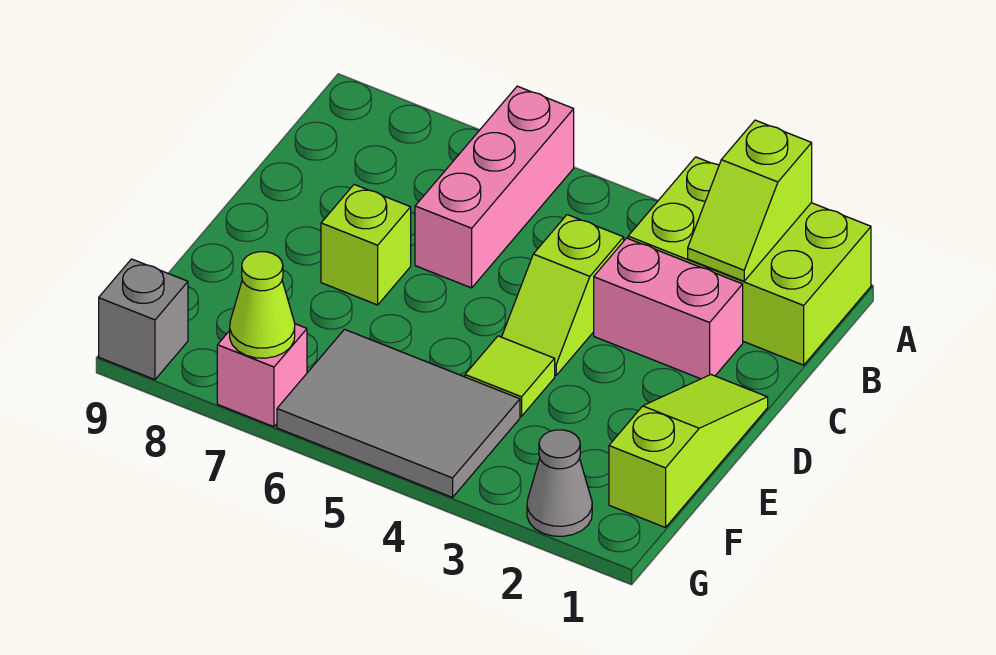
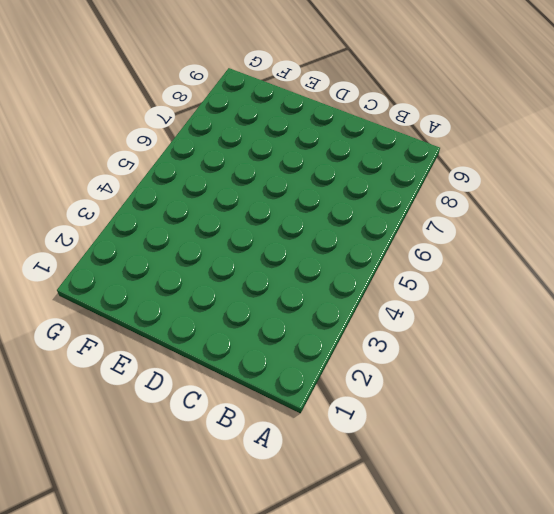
none -> lime brick A1:B3 level 1
none -> pink brick A6:C6 level 1
none -> pink brick C2:C3 level 1

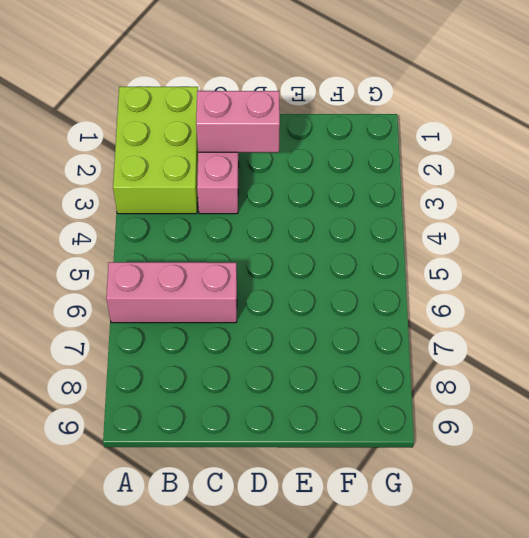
pink brick C2:D2 level 2 -> none
none -> lime slope C4:D4 level 1 top C
none -> lime slope D1:F1 level 1 top F
none -> lime brick D7 level 1

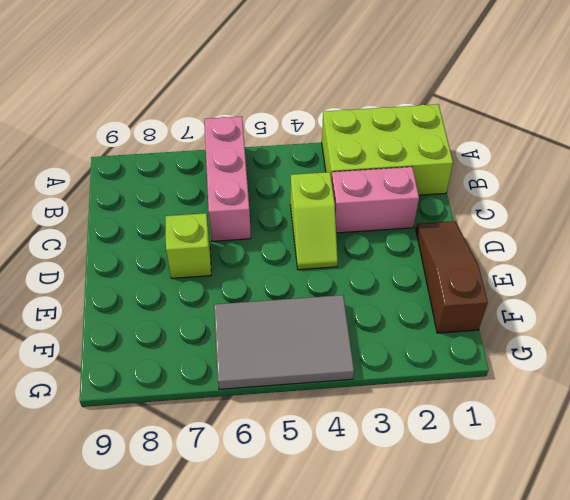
brown slope D1:F1 level 1 top F -> lime slope D1:F1 level 1 top F
none -> lime tile E4 level 1
none -> grey cone G2 level 1
none -> pink brick G7 level 1

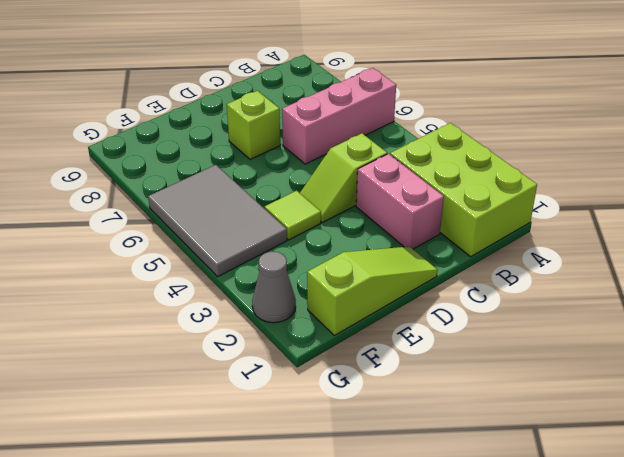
none -> pink brick G7 level 1
none -> grey brick G9 level 1
none -> lime slope A2:B2 level 2 top A

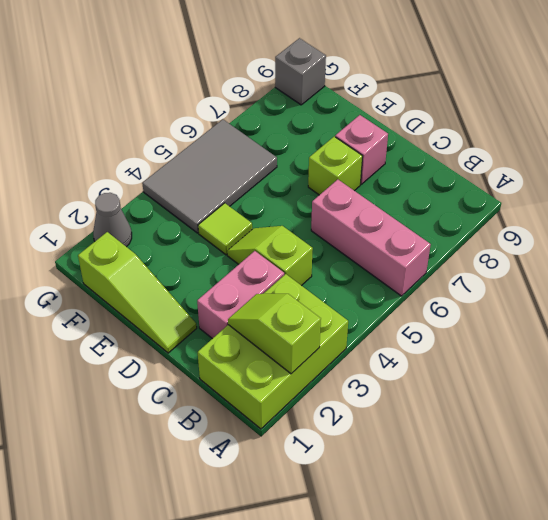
pink brick D8 level 1 -> pink brick G7 level 1
none -> lime cone G7 level 2

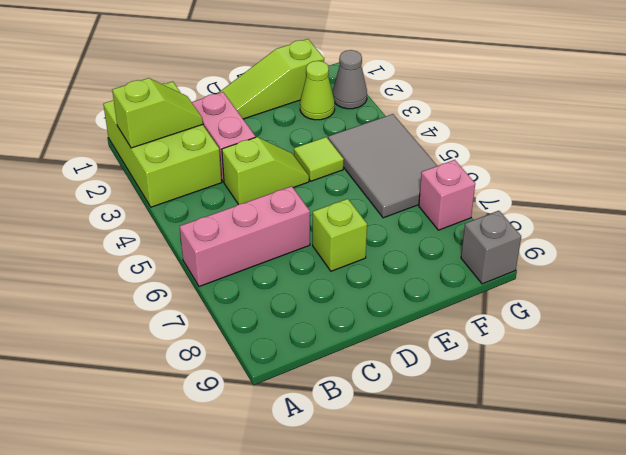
lime cone F2 level 1 -> lime cone G7 level 2

